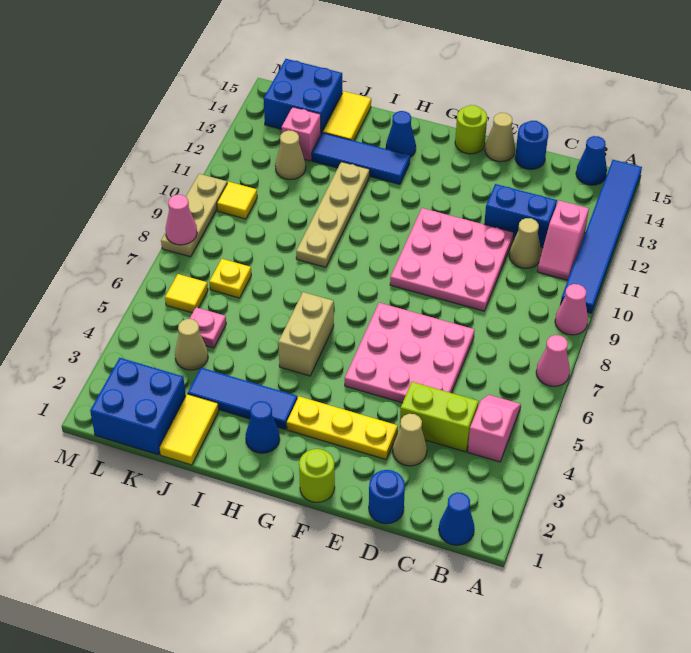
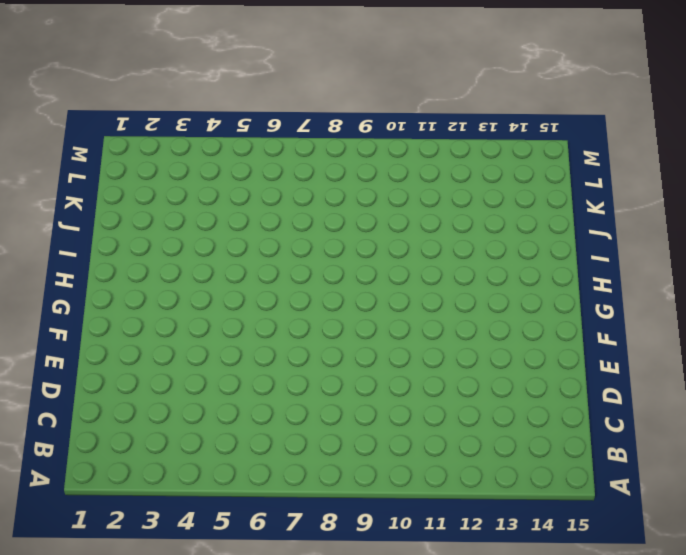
none -> pink cone A7 level 1
none -> pink cone A9 level 1
none -> blue tile A10:A15 level 1
none -> blue cone B1 level 1

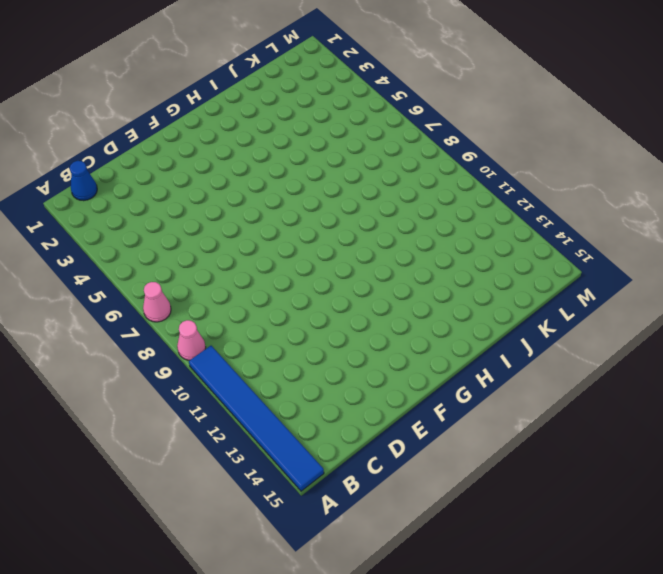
none -> pink slope B4:B5 level 1 top 4
none -> pink slope B11:B12 level 1 top 12
none -> blue cone B15 level 1
none -> lime brick C4:D4 level 1

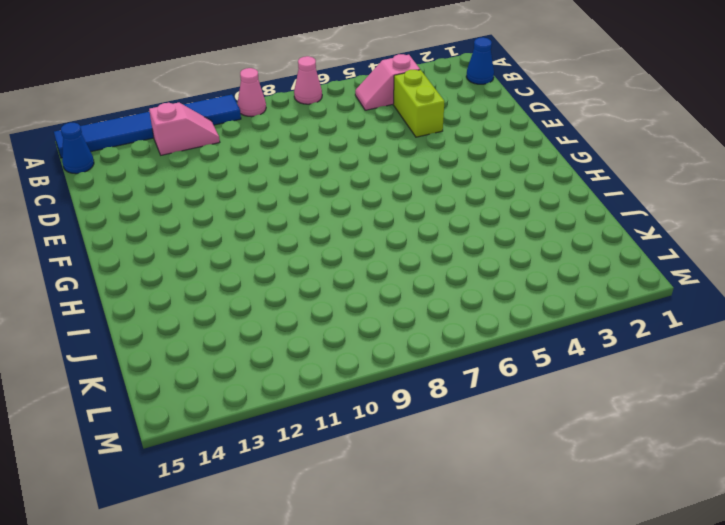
none -> tan cone C11 level 1
none -> blue brick C12:D12 level 1
none -> blue round brick D1 level 1
none -> tan cone D3 level 1

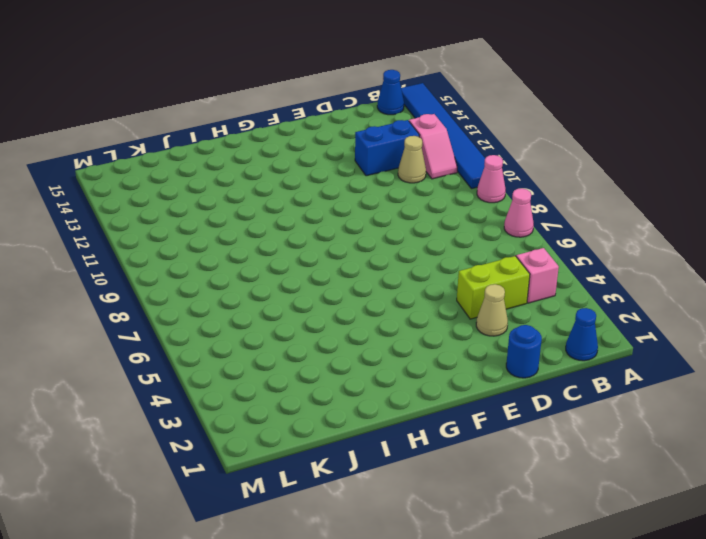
none -> pink plate D5:F7 level 1
none -> pink plate D9:F11 level 1
none -> blue round brick D15 level 1
none -> yellow plate E3:G3 level 1

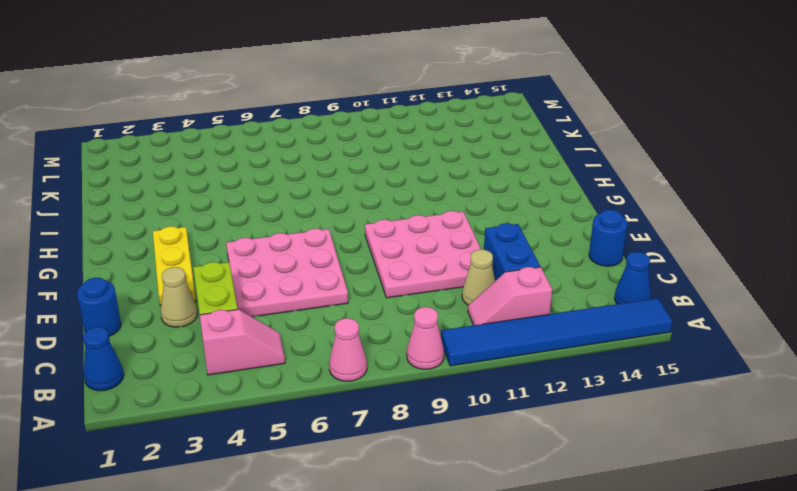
none -> tan cone E15 level 1
none -> lime round brick F1 level 1
none -> lime round brick F15 level 1
none -> blue cone H2 level 1

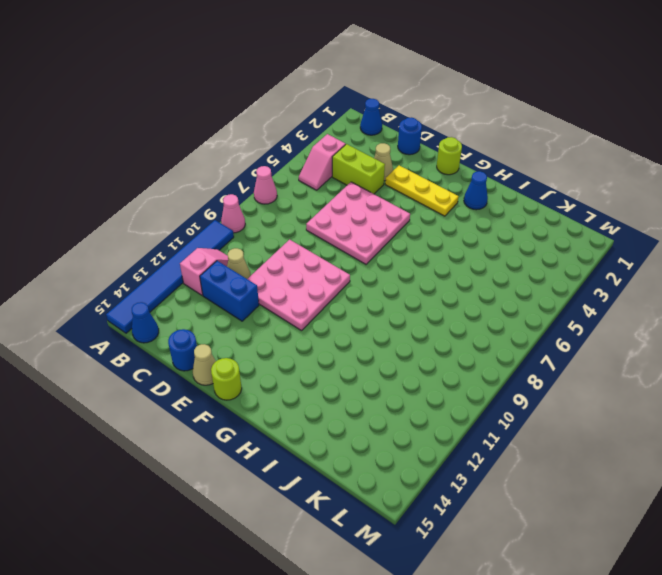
none -> blue tile H3:J3 level 1
none -> tan brick H5:H6 level 1
none -> blue tile H13:J13 level 1
none -> blue cone H14 level 1

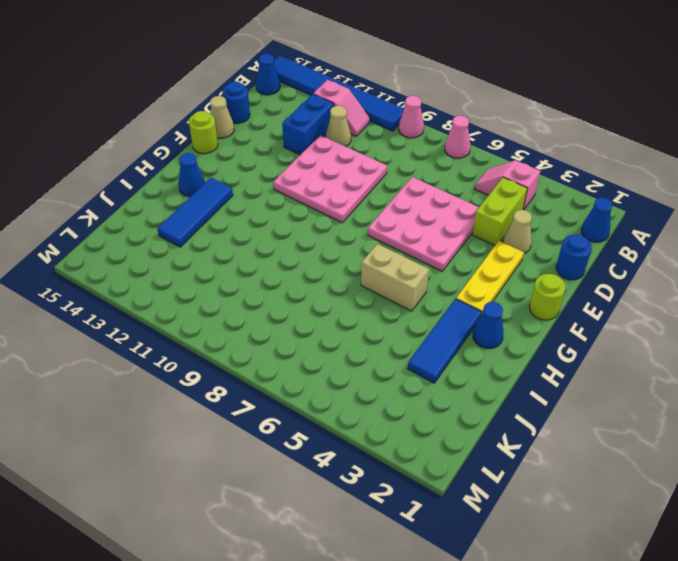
none -> tan plate I9:I12 level 1
none -> yellow tile J1:J2 level 1
none -> yellow tile J14:J15 level 1
none -> blue brick K1:L2 level 1

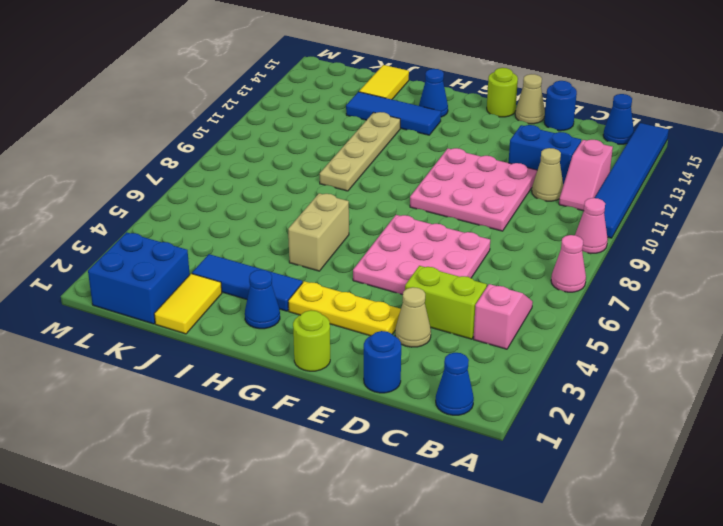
none -> tan cone K4 level 1
none -> pink plate K5 level 1
none -> yellow plate K7 level 1
none -> tan cone K12 level 1

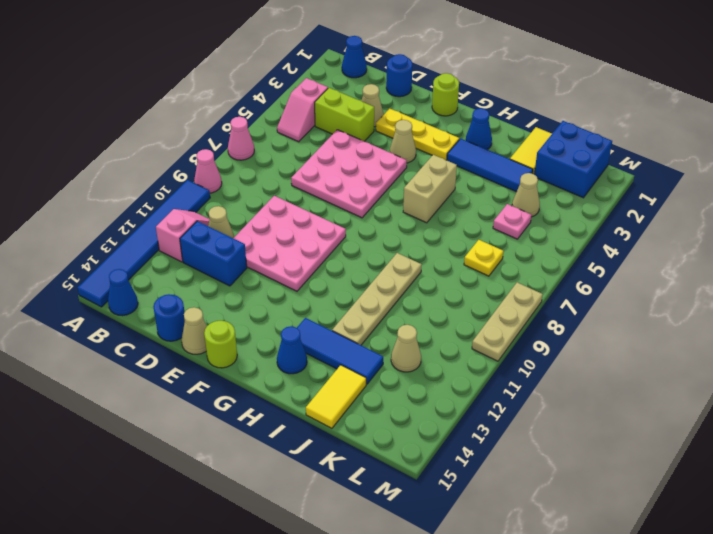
tan cone F4 level 1 -> none
none -> pink brick K13 level 1
none -> blue brick K14:L15 level 1
none -> yellow tile L6 level 1
none -> yellow tile L10 level 1

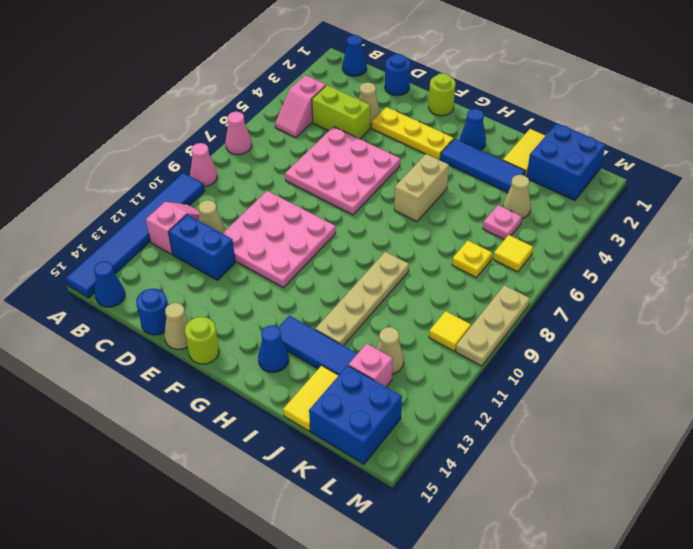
none -> pink cone M8 level 2

